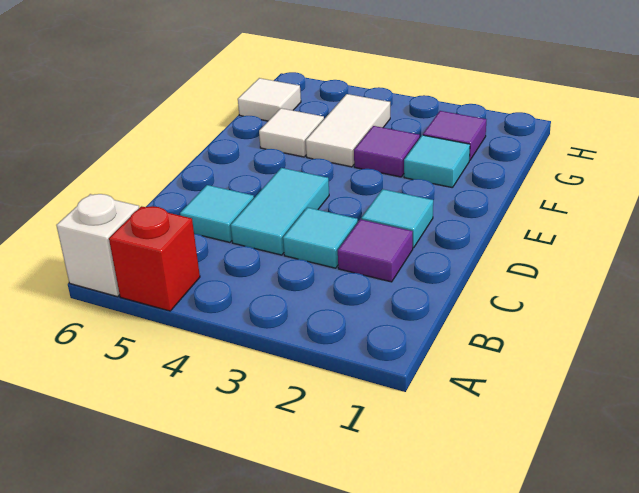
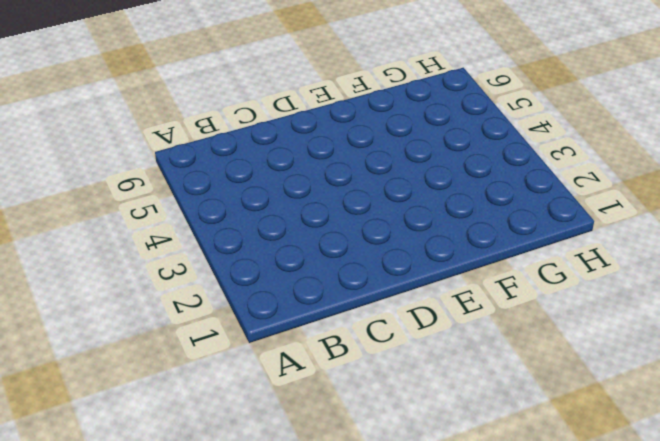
none -> red brick A5 level 1
none -> white brick A6 level 1
none -> purple tile C2 level 1

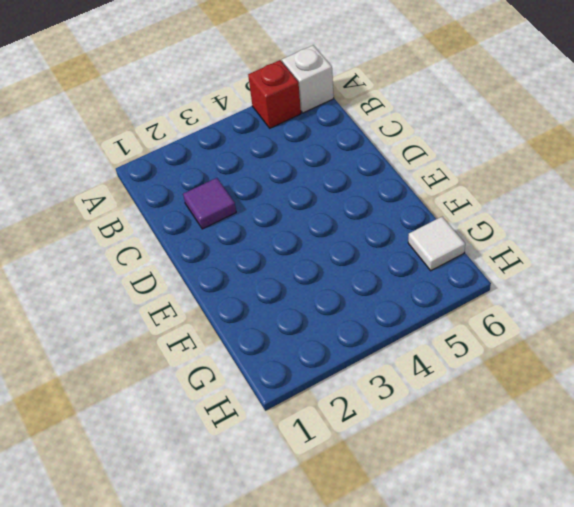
none -> cyan tile C3 level 1
none -> cyan tile C4:D4 level 1
none -> cyan tile C5 level 1

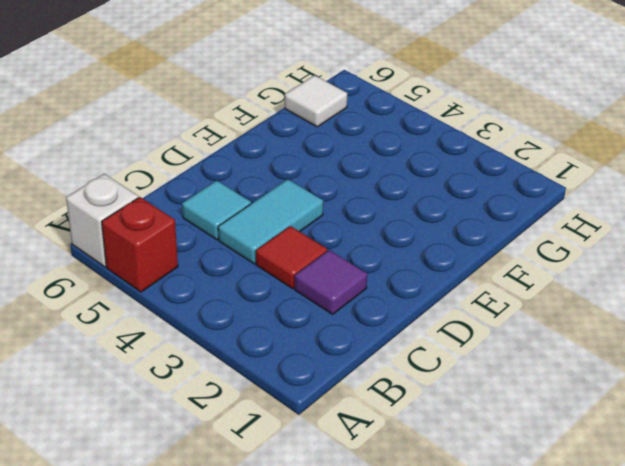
red tile C3 level 1 -> cyan tile C3 level 1
none -> cyan tile D2 level 1
none -> cyan tile F2 level 1
none -> purple tile F3 level 1

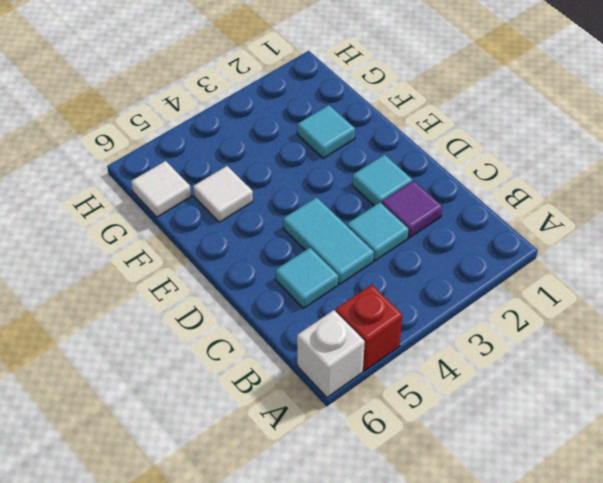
none -> purple tile F3 level 1
none -> white tile F4:G4 level 1
none -> purple tile G2 level 1

